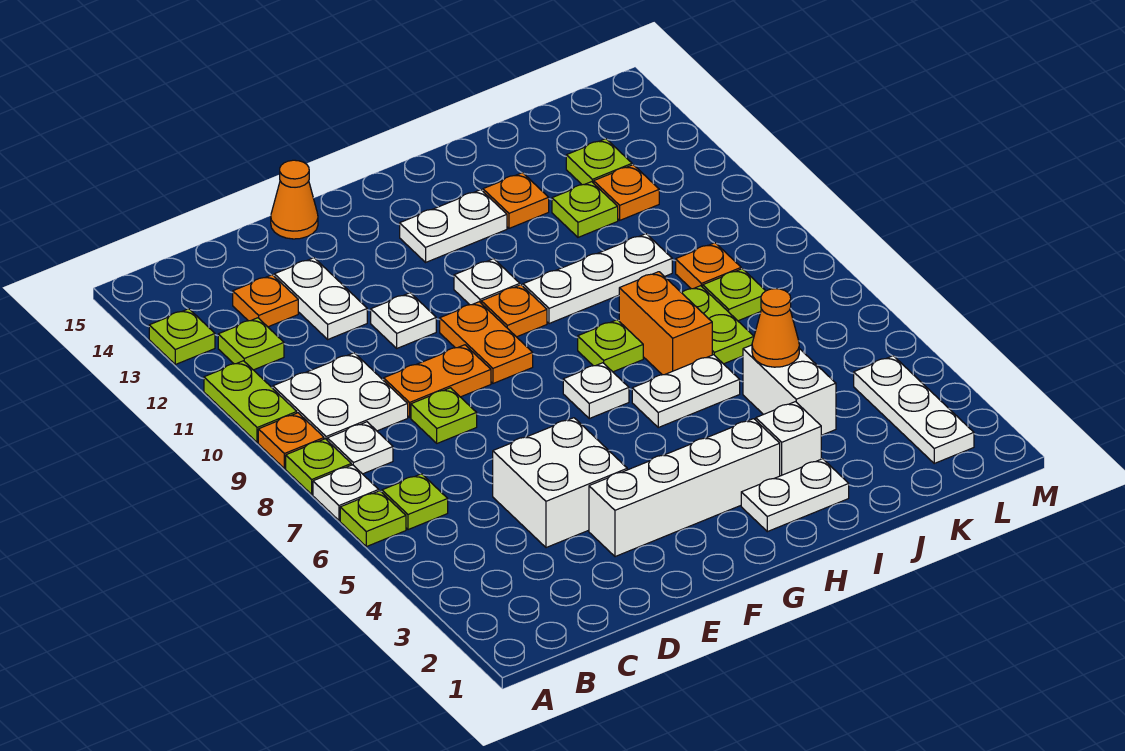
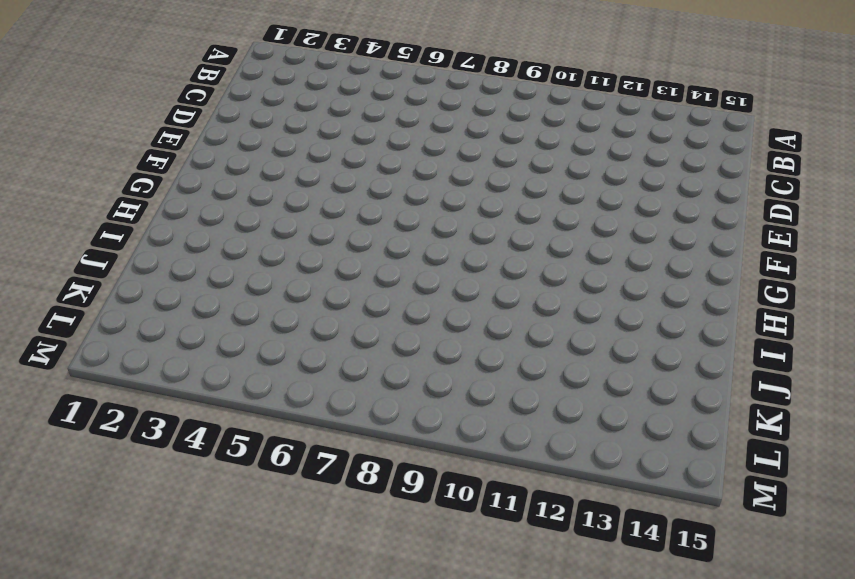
none -> lime plate A6 level 1
none -> white plate A7 level 1
none -> lime plate A8 level 1
none -> orange plate A9 level 1

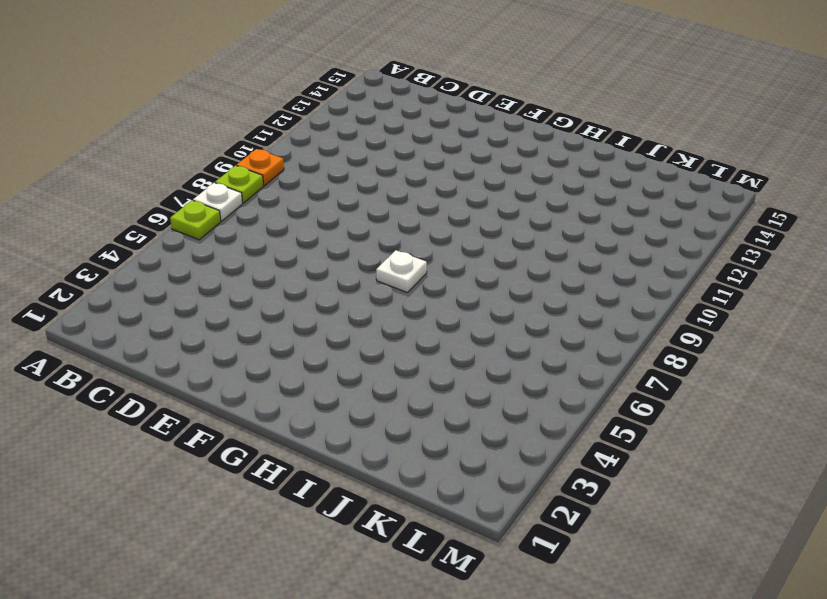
none -> lime plate A10:A11 level 1
none -> lime plate A13 level 1
none -> lime plate B6 level 1
none -> white plate B8 level 1

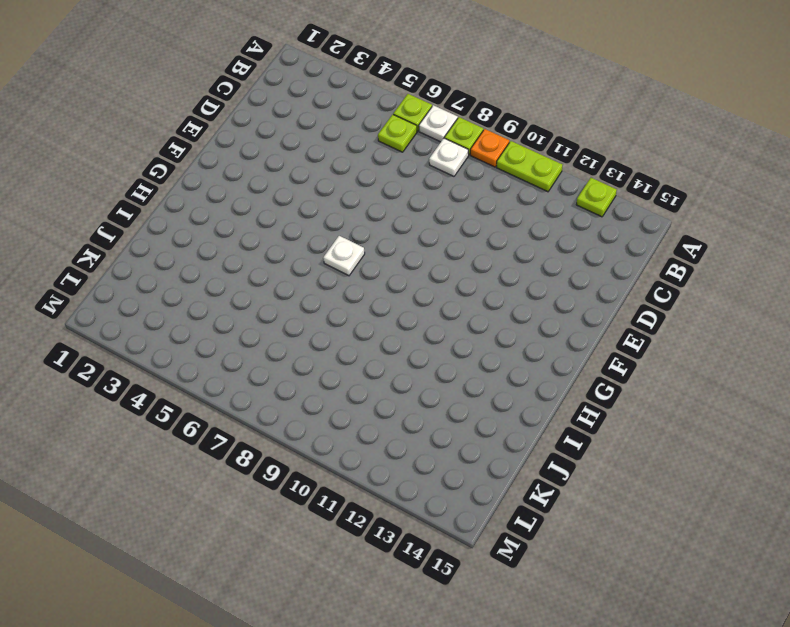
none -> white plate B9:C10 level 1
none -> lime plate B12 level 1
none -> orange plate C13 level 1
none -> white brick D4:E5 level 1

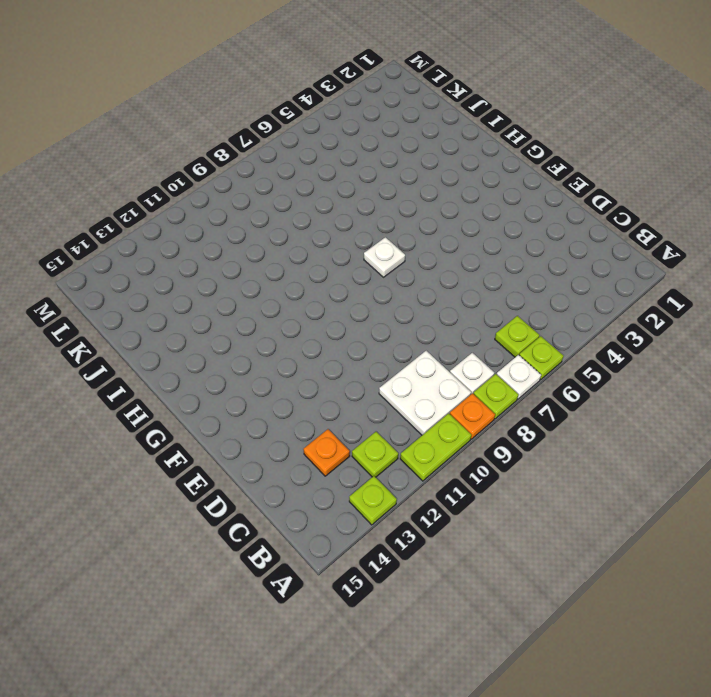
none -> white brick D4:E5 level 1
none -> lime plate D8 level 1
none -> orange plate D9:E9 level 1
none -> white plate D12:D13 level 1

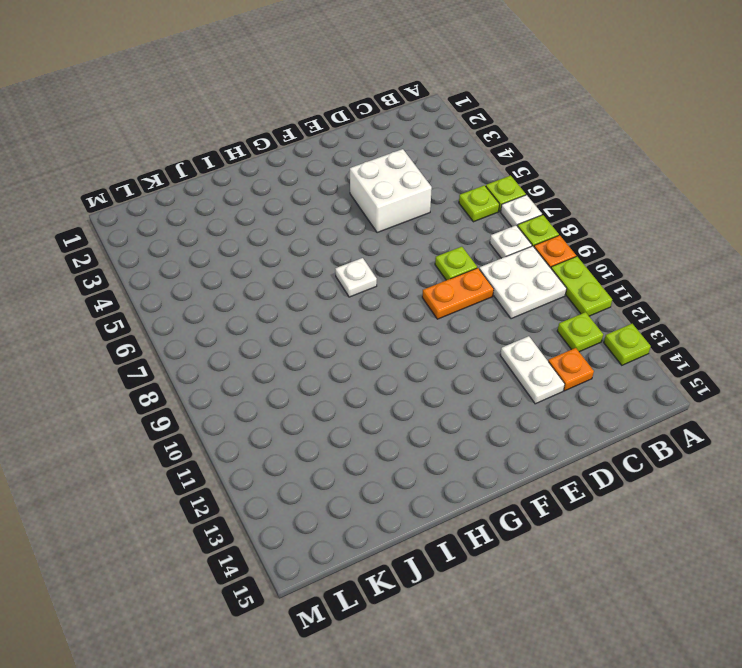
none -> white brick E3:H3 level 1
none -> white plate E11 level 1
none -> orange cone E15 level 1
none -> orange plate F9:F10 level 1

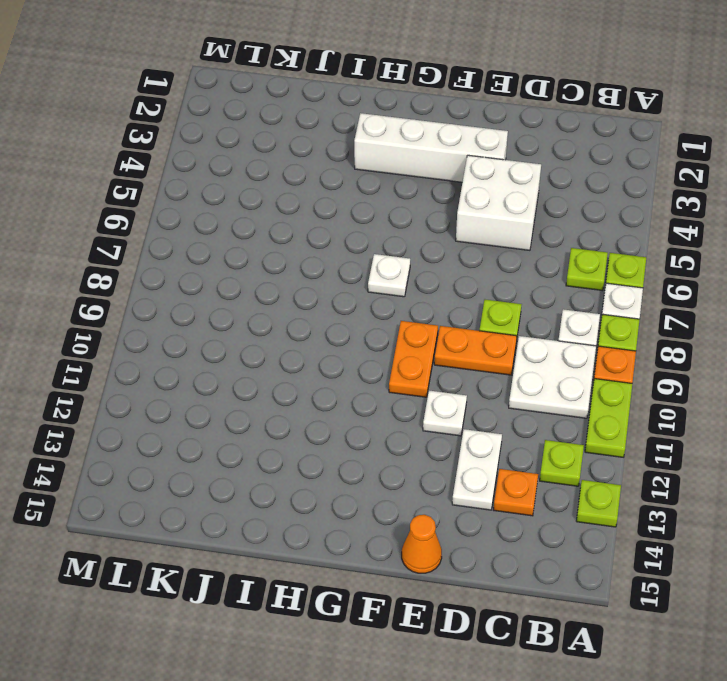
none -> orange plate G10 level 1
none -> white plate G11 level 1
none -> white plate G13:H13 level 1
none -> white plate H2:I2 level 1

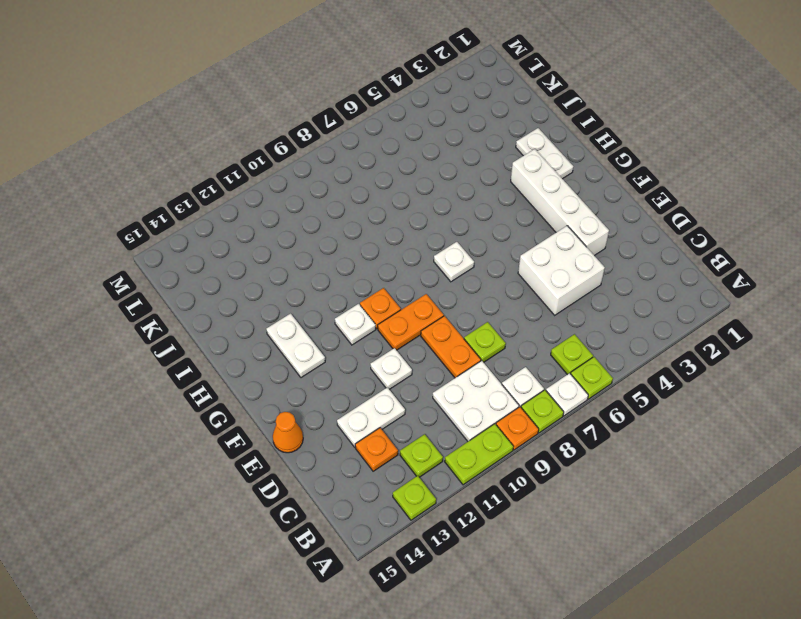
none -> white plate H6:I6 level 1
none -> lime plate H8 level 1
none -> white plate H10:J10 level 1
none -> white brick I3 level 1

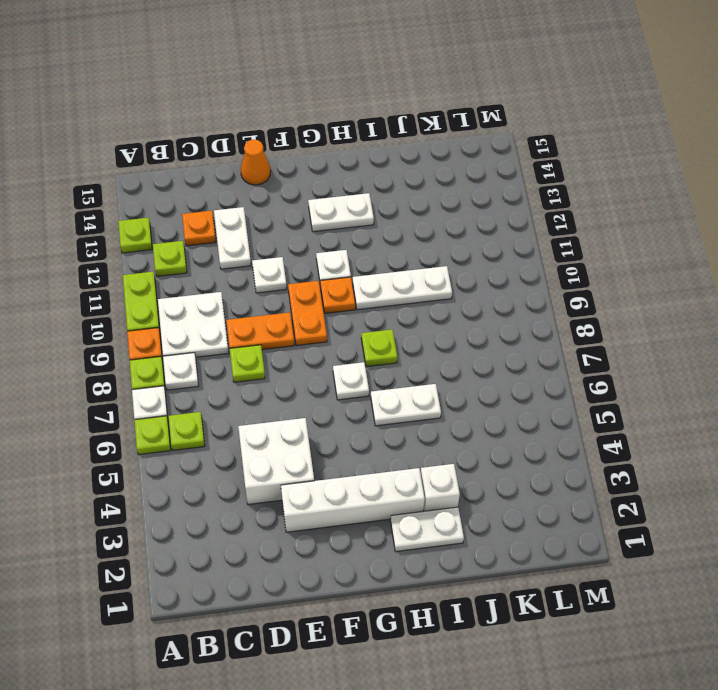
none -> orange brick I7:I8 level 1
none -> orange plate I13 level 1
none -> white brick J4:J5 level 1
none -> lime plate J7:J8 level 1

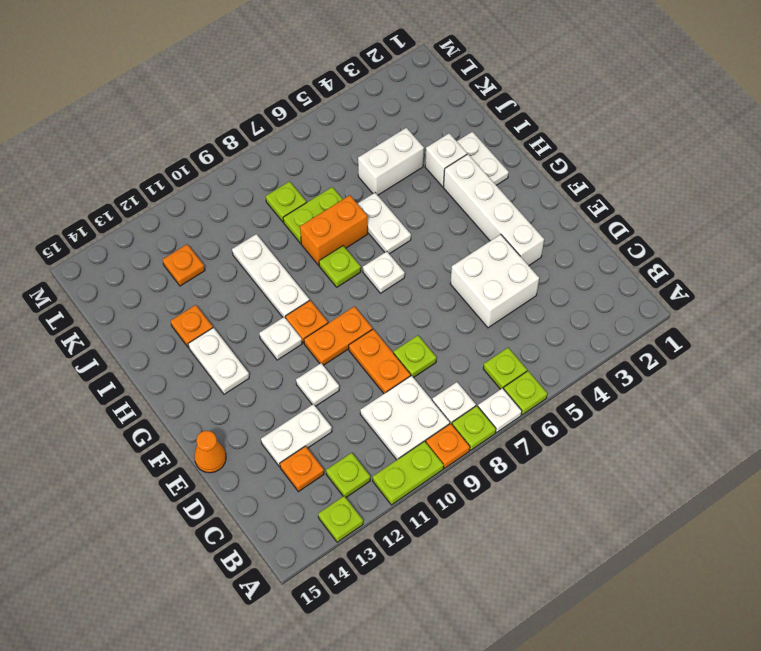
none -> lime plate J12 level 1
none -> orange plate K9 level 1
none -> lime plate K13 level 1
none -> white plate L2:L4 level 1

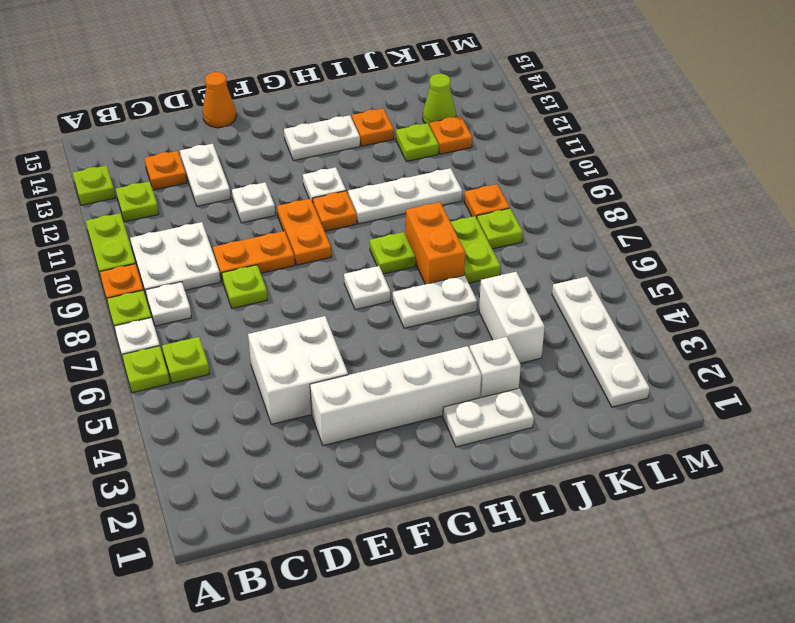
lime cone K13 level 1 -> lime plate K13 level 1
white plate L2:L5 level 1 -> white plate L2:L4 level 1
none -> orange cone J5 level 2

